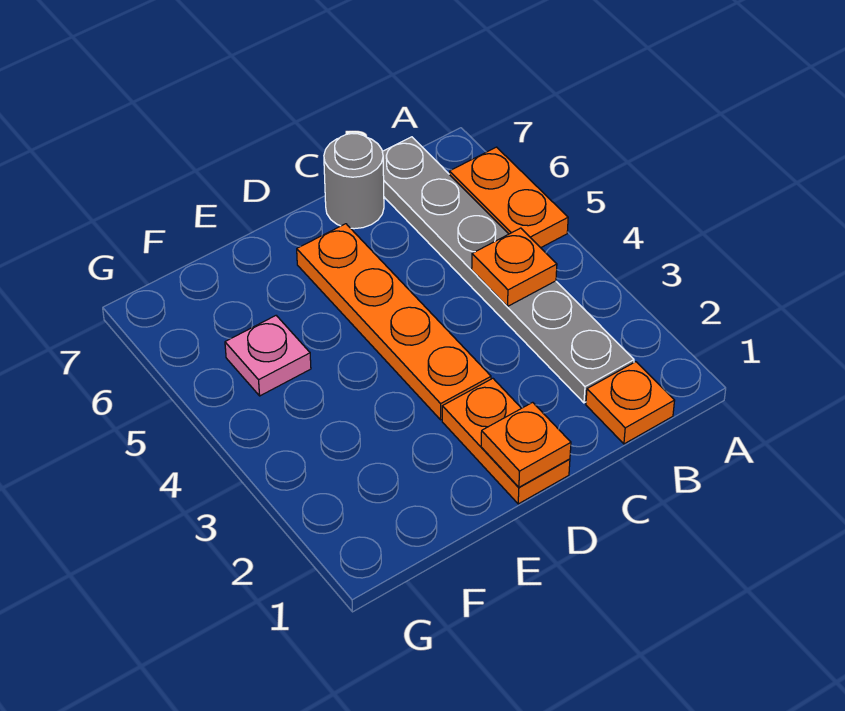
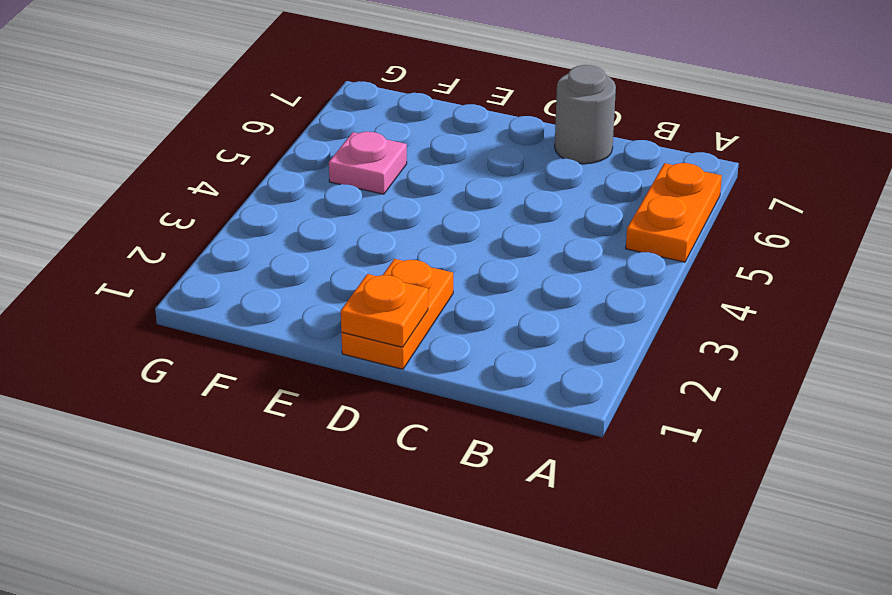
none -> orange plate B1 level 1
none -> grey plate B2:B7 level 1

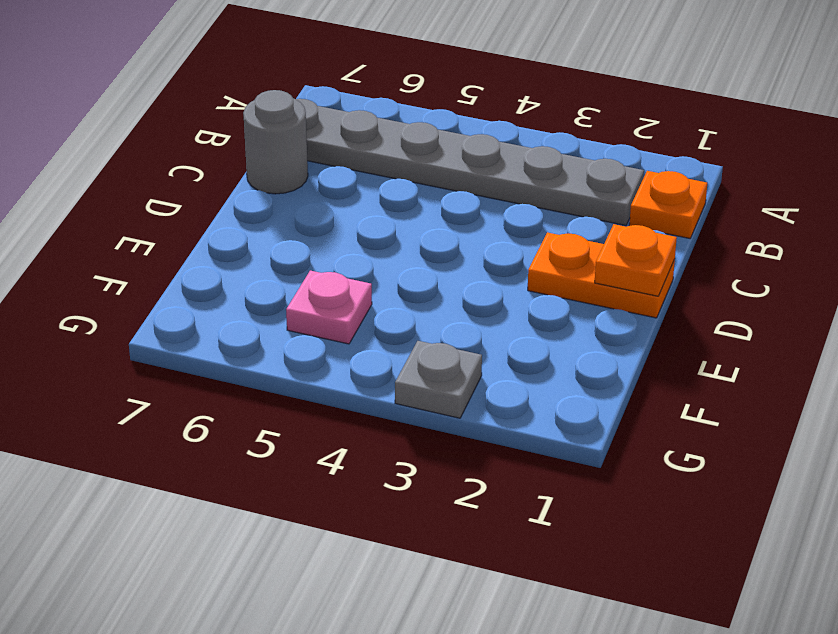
grey plate G3 level 1 -> none
none -> orange plate A5:A6 level 1
none -> orange plate D3:D6 level 1

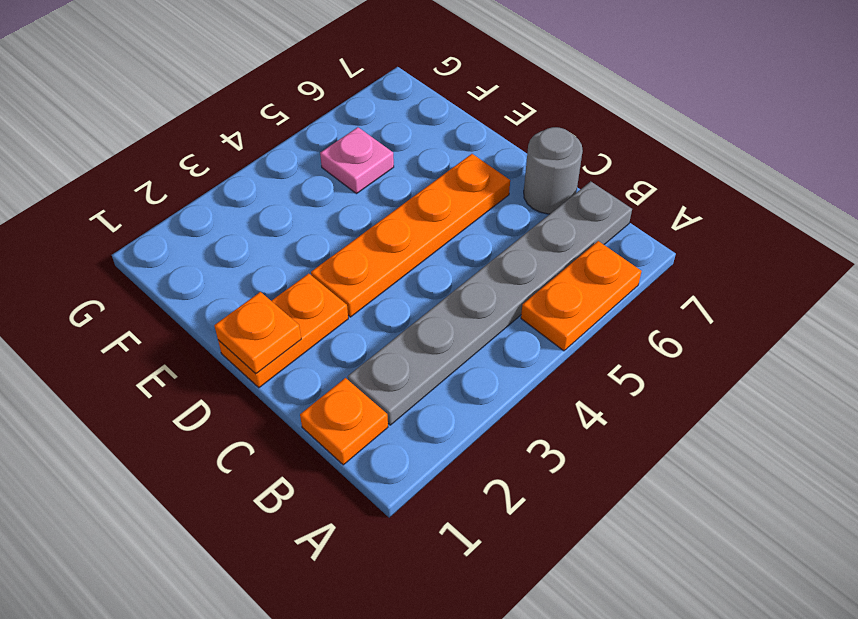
none -> orange plate B4 level 2

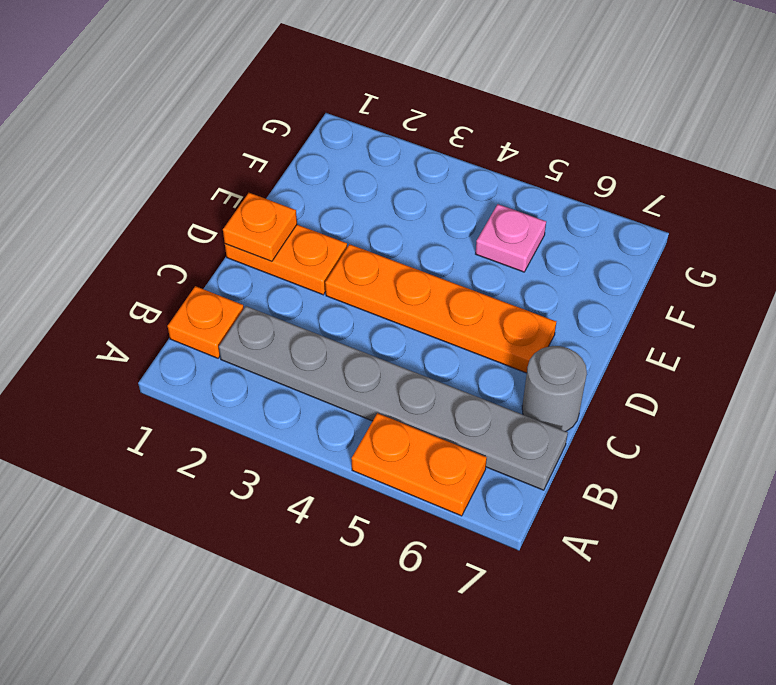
none -> orange plate B4 level 2

